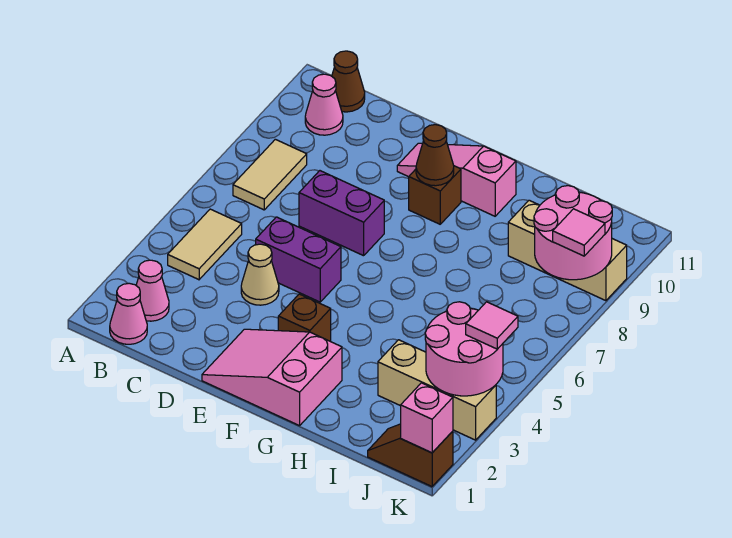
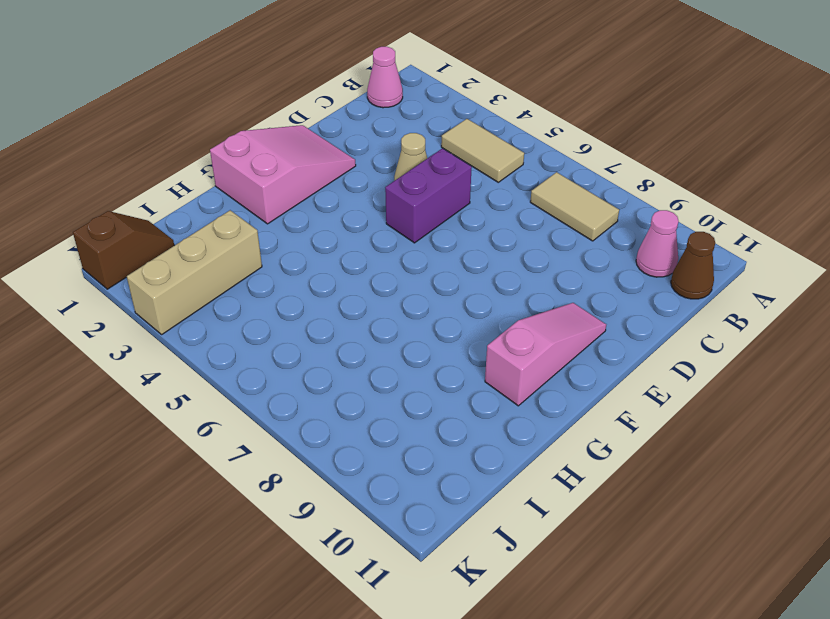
none -> pink cone B2 level 1
none -> purple brick D7:E7 level 1
none -> brown brick F3 level 1

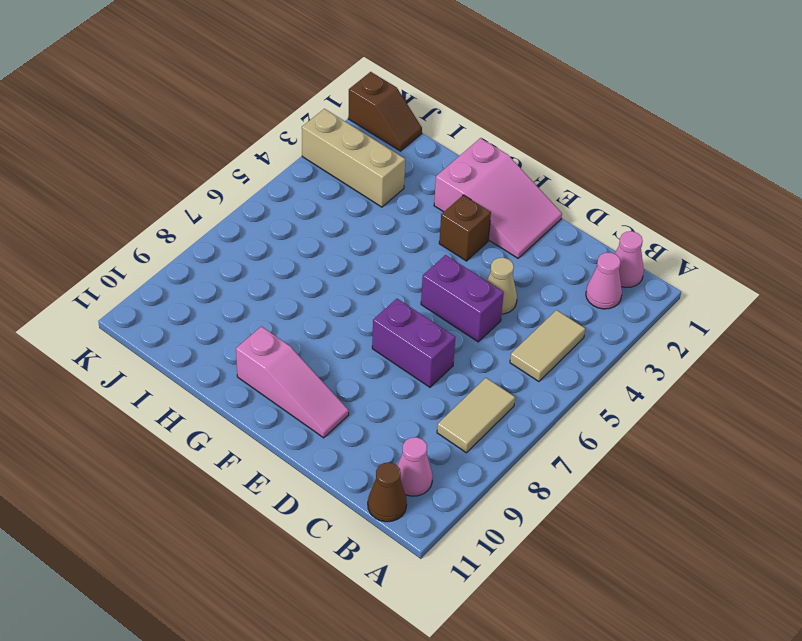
none -> brown brick F9 level 1
none -> tan brick I9:K9 level 1
none -> brown cone F9 level 2

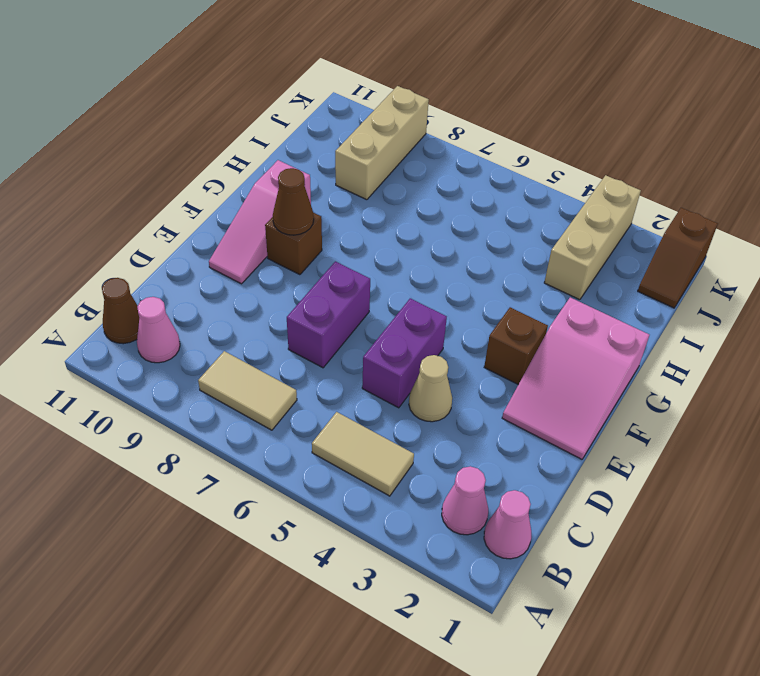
none -> pink round brick J3:K4 level 2
none -> pink round brick J8:K9 level 2
none -> pink brick K1 level 2

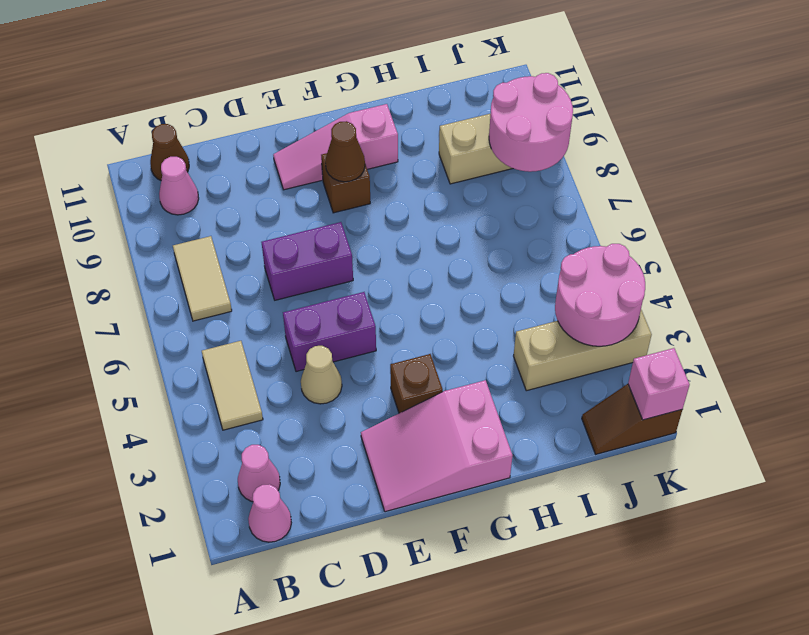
none -> pink tile K4 level 3
none -> pink tile K8 level 3

